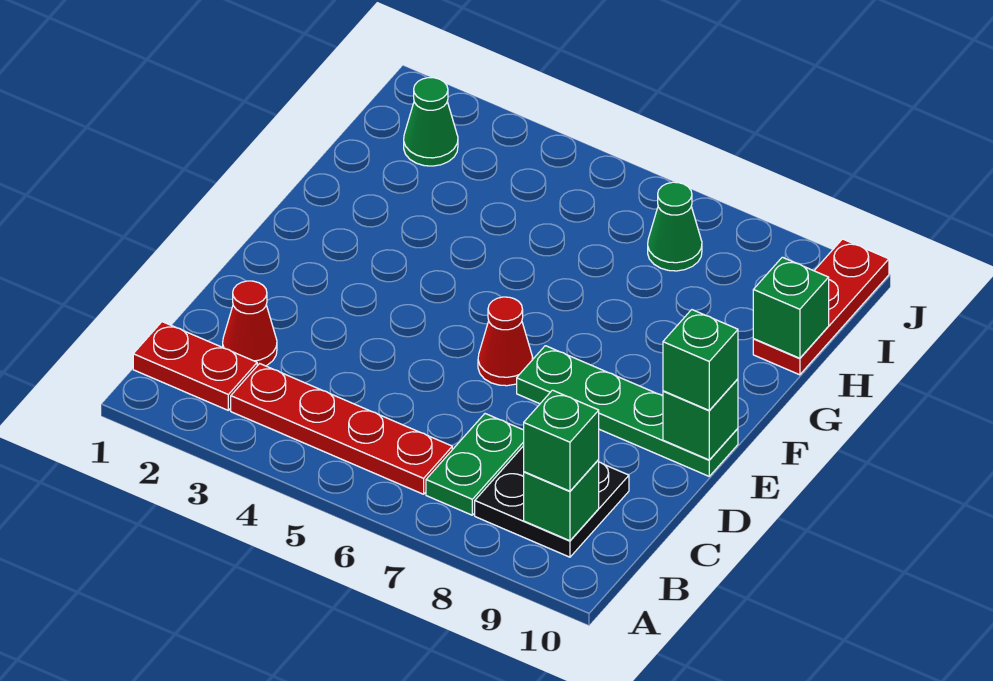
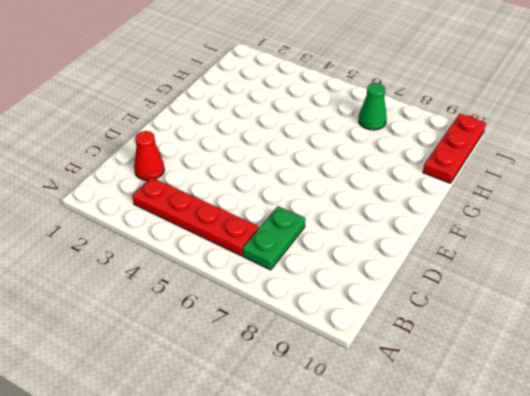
none -> red plate B1:B2 level 1
none -> black plate B8:C9 level 1
none -> red cone E6 level 1

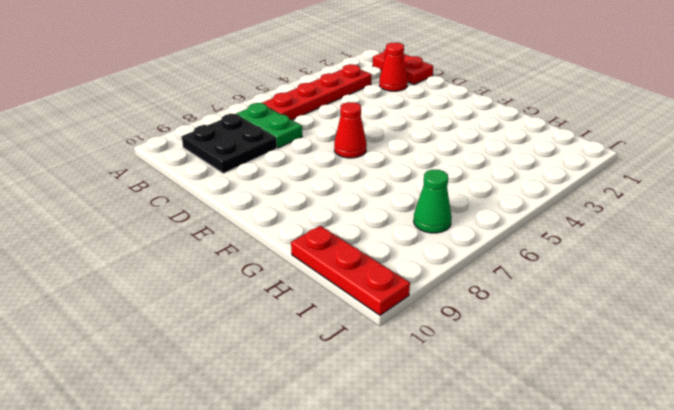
red plate B1:C1 level 1 -> red plate B1:B2 level 1
none -> green plate E7:E10 level 1
none -> green cone I2 level 1
none -> green brick B9 level 2

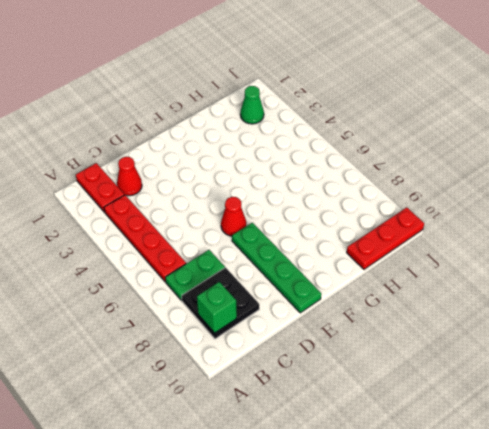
none -> green cone I7 level 1
none -> green brick E10 level 2
none -> green brick H10 level 2

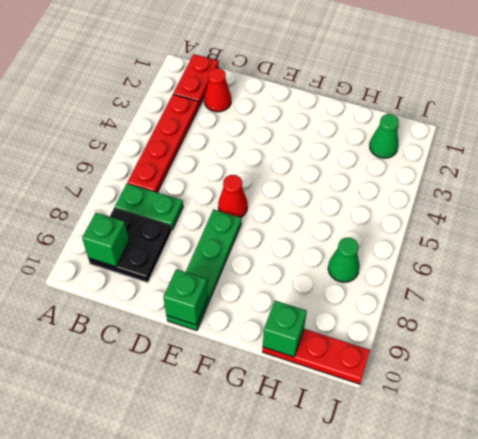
none -> green brick B9 level 3
none -> green brick E10 level 3

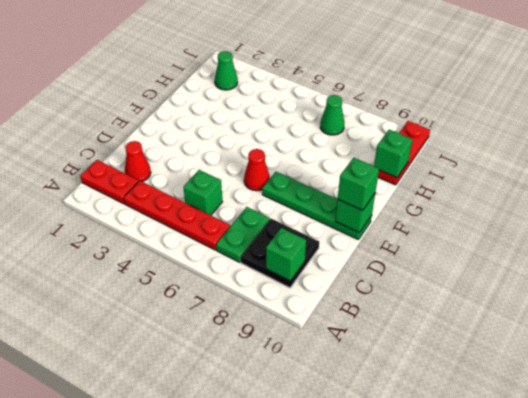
green brick C5 level 1 -> green brick B9 level 3

